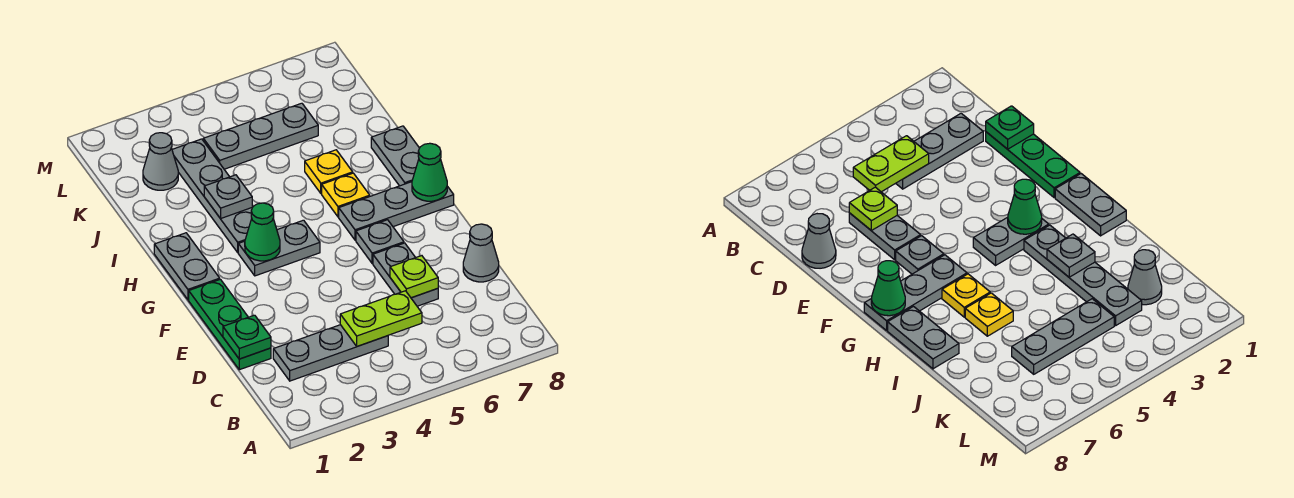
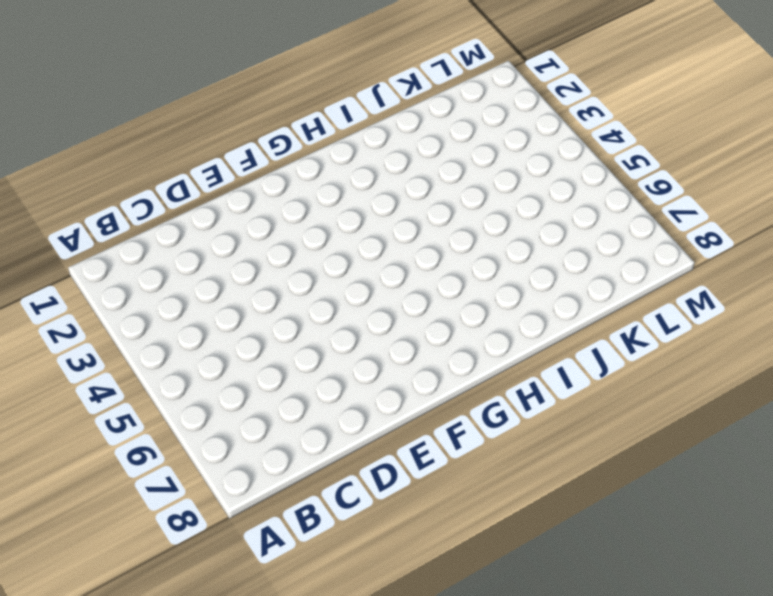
none -> grey plate C2:C4 level 1
none -> green plate D1:F1 level 1
none -> grey plate D6:E6 level 1

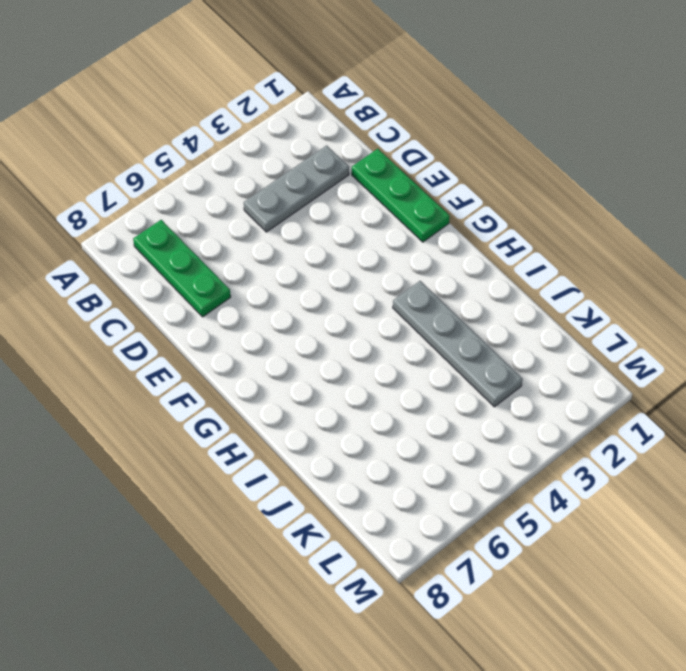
green plate B7:D7 level 1 -> none
none -> grey plate D6:E6 level 1
none -> grey cone D8 level 1
none -> grey plate F6 level 1

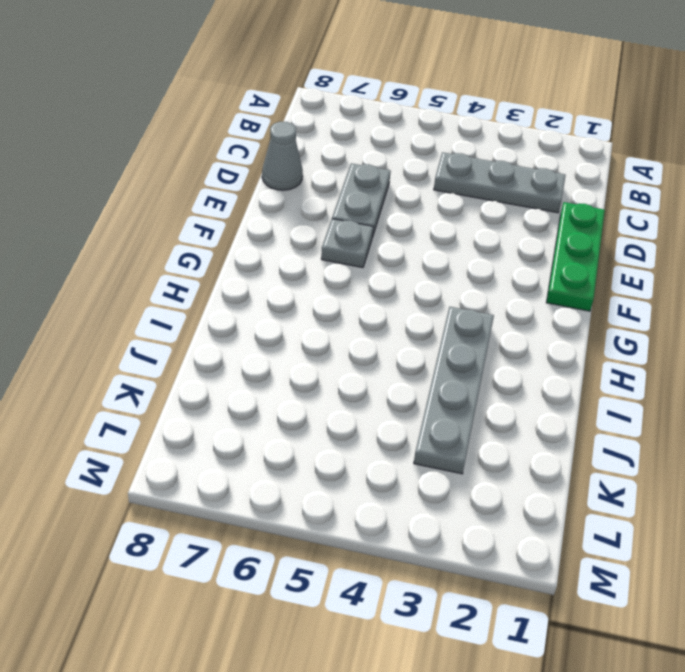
none -> grey plate G1:H1 level 1
none -> grey plate G3:G4 level 1
none -> grey plate G6:G8 level 1

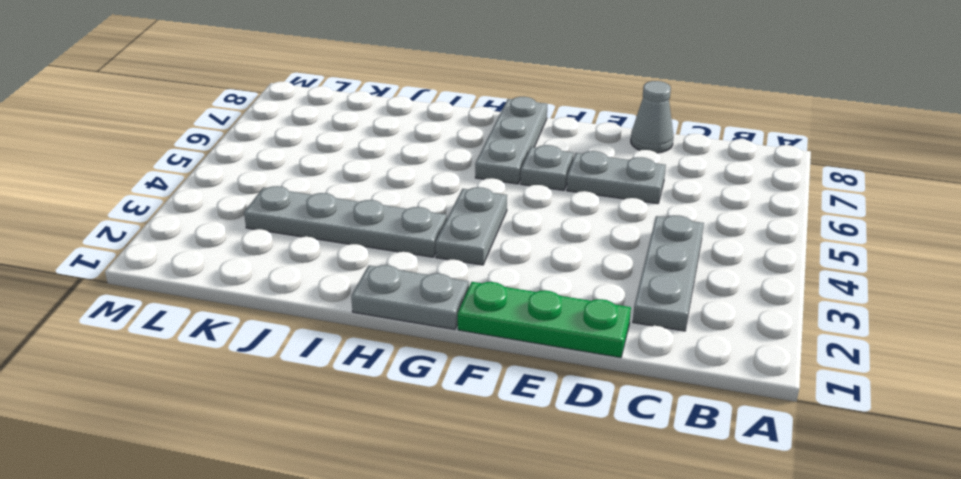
none -> yellow plate H6 level 1
none -> grey plate H8:I8 level 1
none -> yellow plate I6 level 1

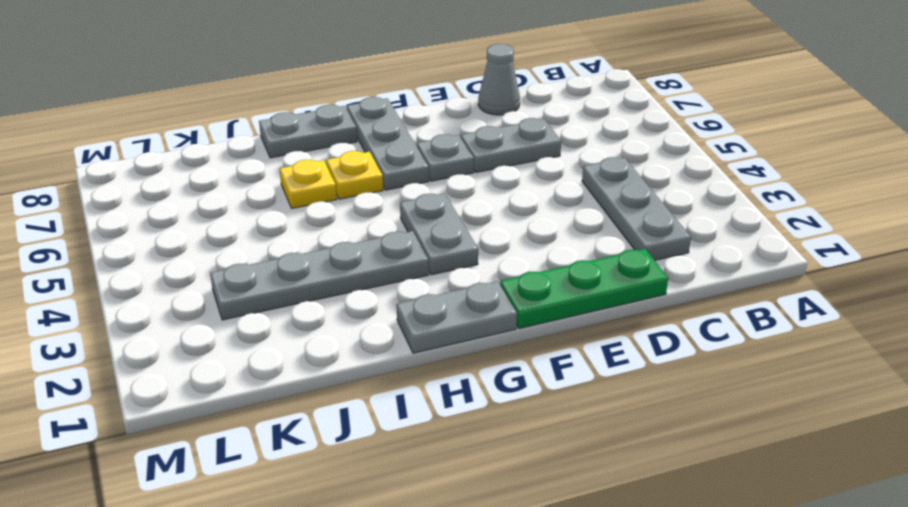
none -> grey cone K2 level 1
none -> grey plate K4:K6 level 1
none -> lime plate C4:C5 level 2

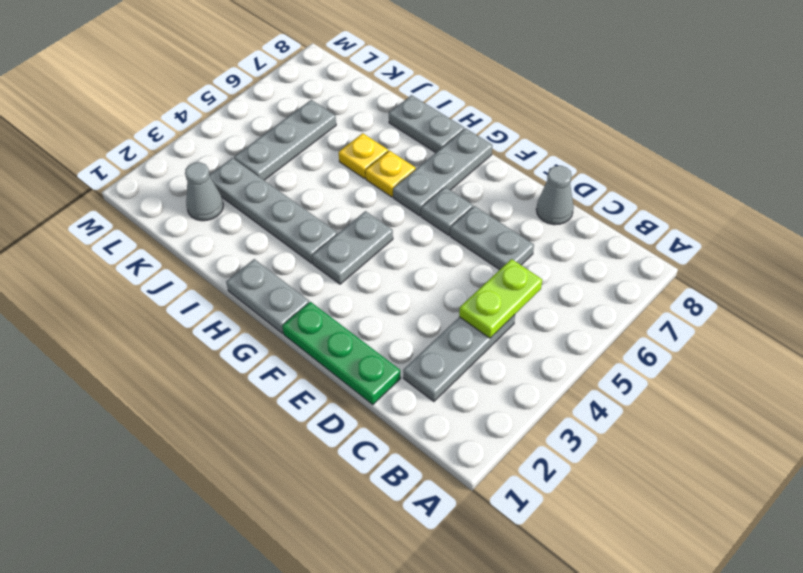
none -> green plate D1 level 2
none -> lime plate D6 level 2
none -> green cone G3 level 2

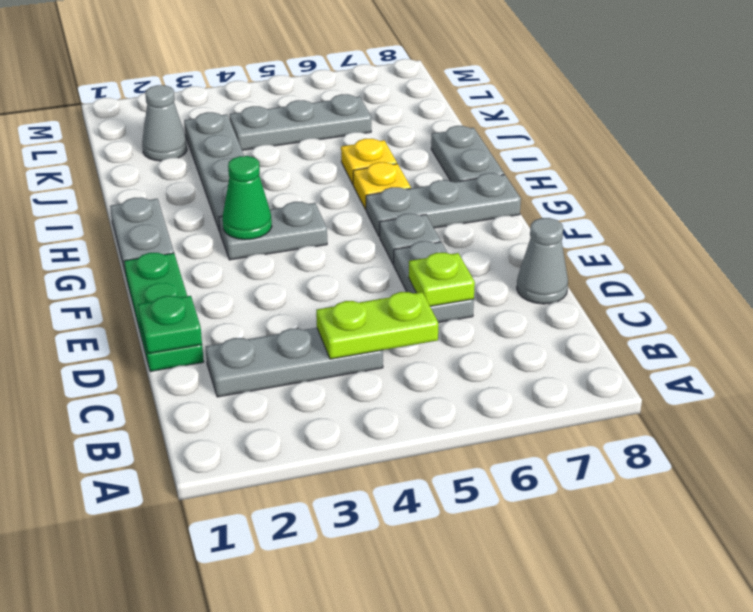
none -> green cone G8 level 2
none -> grey plate I3 level 2

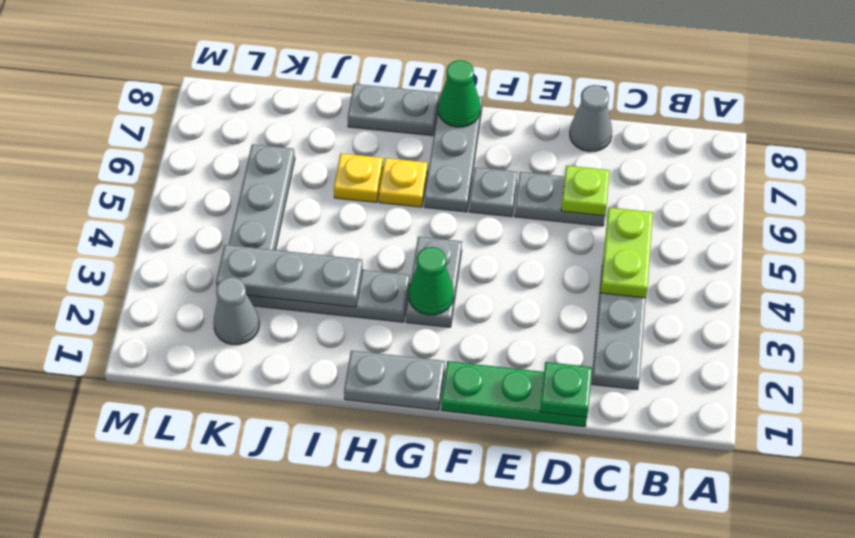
grey plate I3:K3 level 2 -> grey plate I3 level 2

